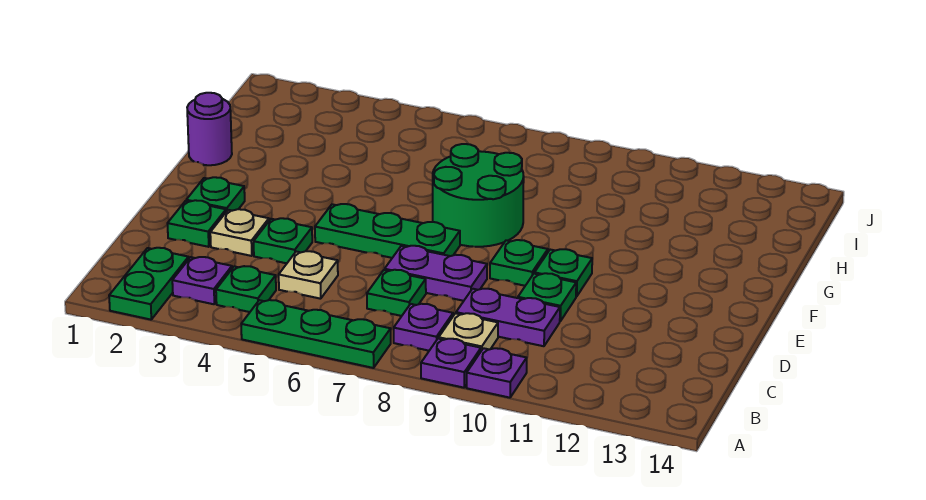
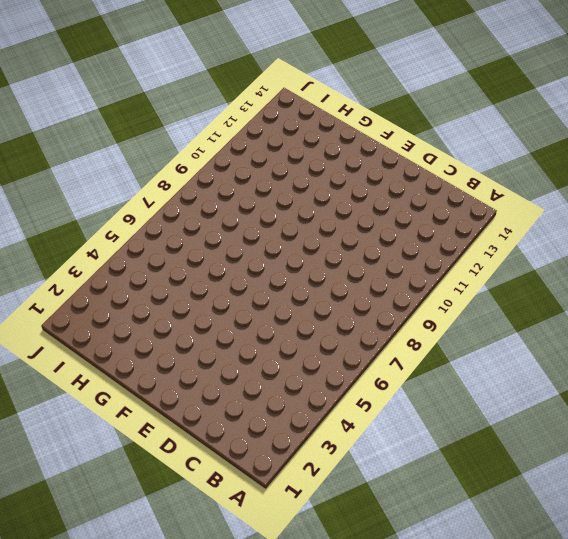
none -> green plate A2:B2 level 1
none -> green plate A5:A7 level 1
none -> purple plate A9 level 1

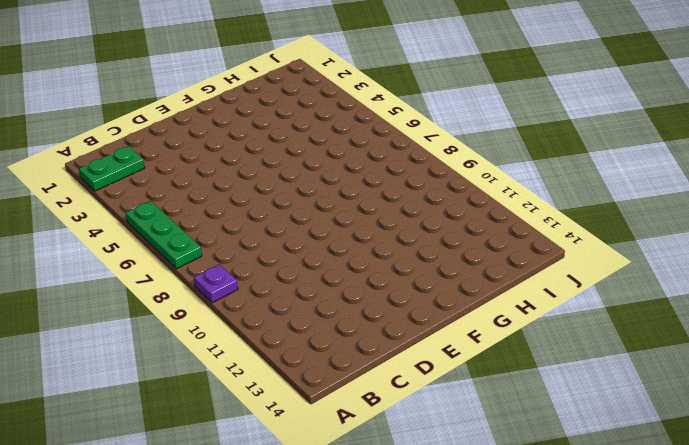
none -> purple plate A10 level 1
none -> purple plate B3 level 1
none -> green plate B4 level 1

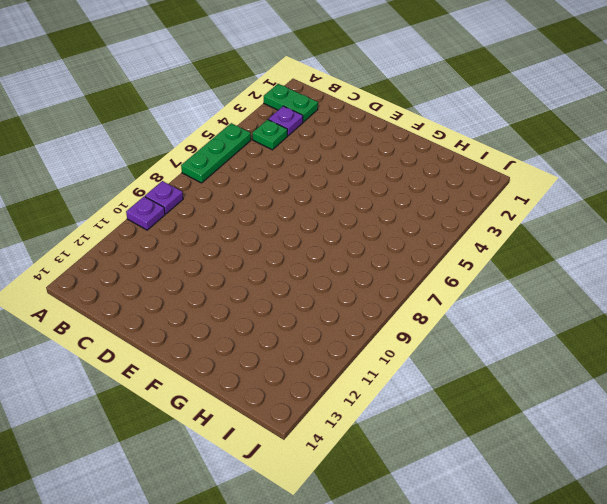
none -> purple plate B8 level 1
none -> tan plate B9 level 1
none -> tan plate C5 level 1

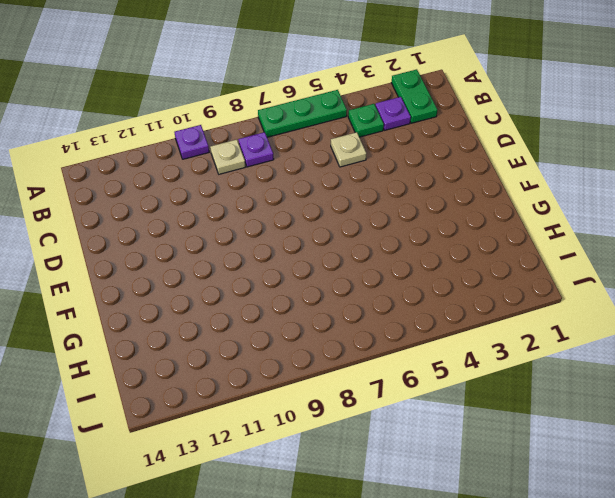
none -> purple plate A9 level 1
none -> green plate C7 level 1
none -> purple plate C9:C10 level 1

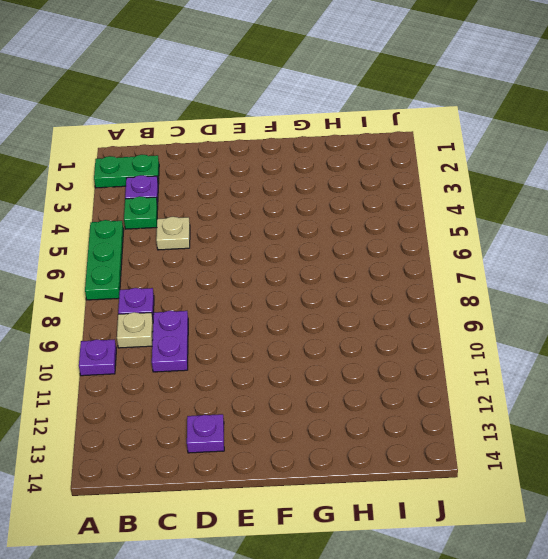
purple plate D13 level 1 -> purple plate A9 level 1
none -> green plate C7 level 1
none -> green plate D2 level 1
none -> tan plate D3 level 1

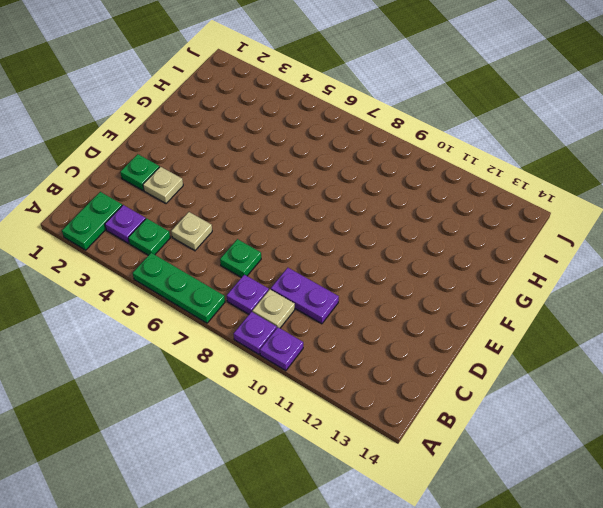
none -> green plate D4 level 1
none -> purple plate D7:D8 level 1
none -> green plate D10 level 1

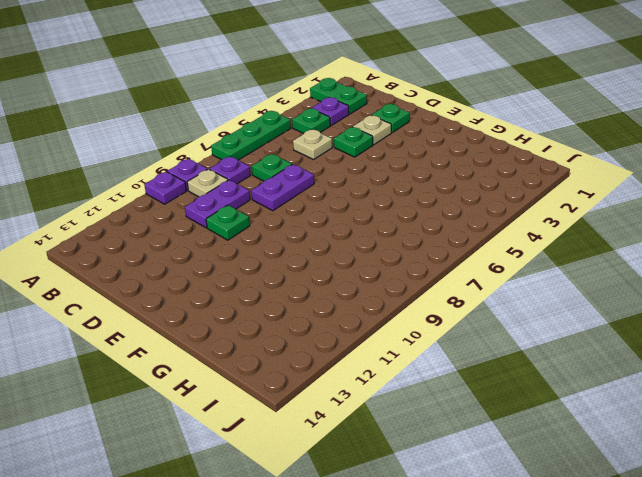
none -> green plate E2 level 1
none -> green plate E5:E7 level 1
none -> green plate E9 level 1

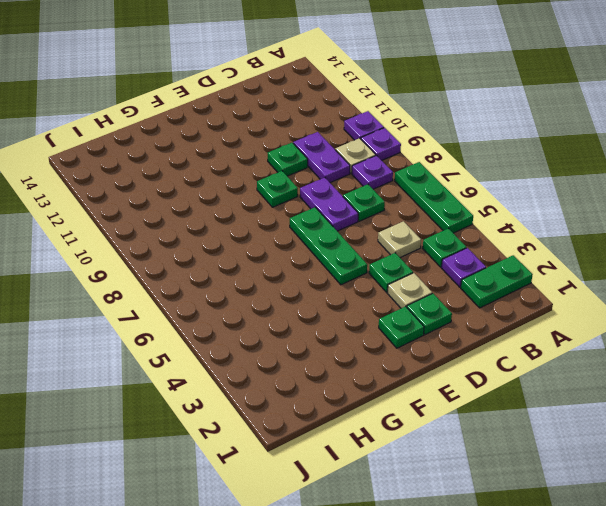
none -> green plate E10 level 1
none -> green round brick F7:G8 level 1
none -> purple round brick G1 level 1

